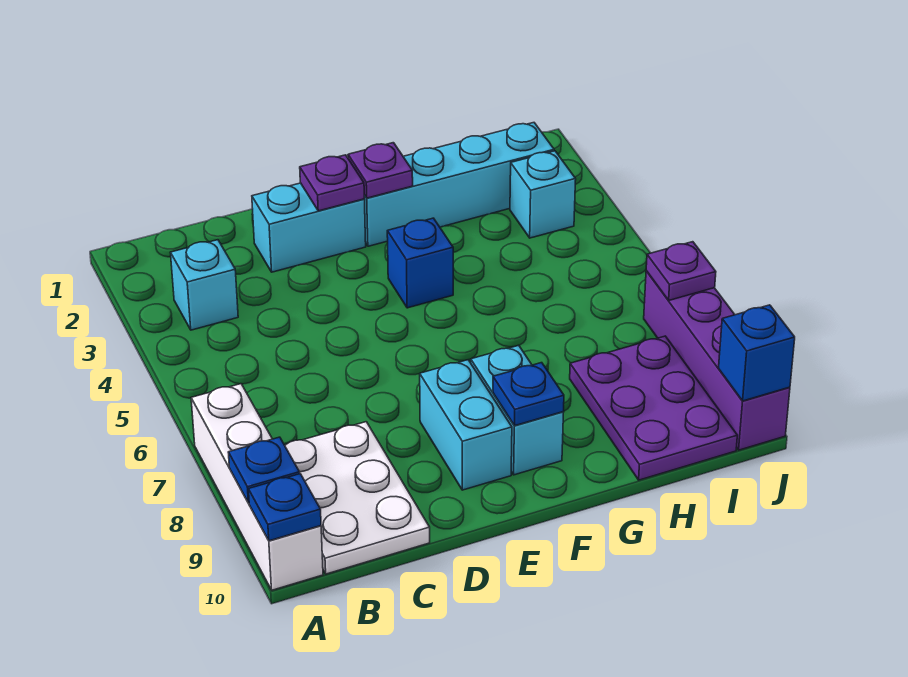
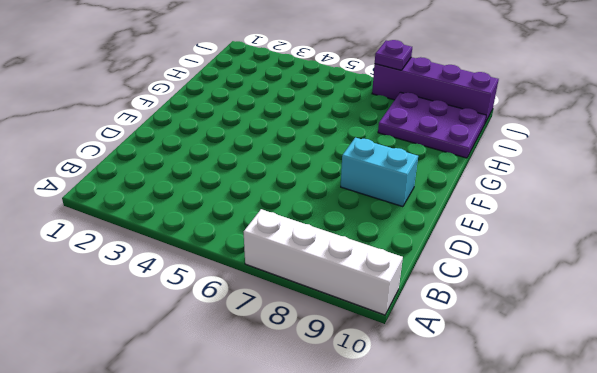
none -> cyan brick B3 level 1
none -> white plate B8:C10 level 1
none -> cyan brick D2:E2 level 1

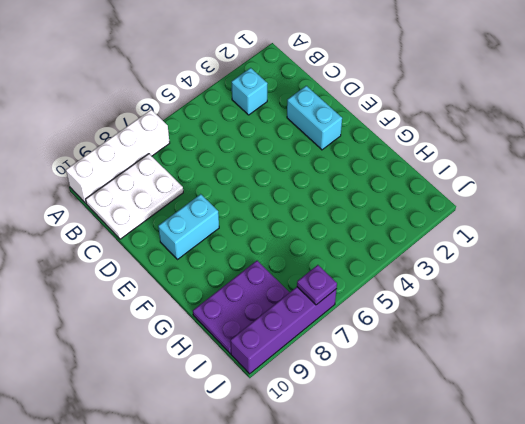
none -> cyan brick F2:I2 level 1
none -> blue brick F4 level 1
none -> cyan brick F8:F9 level 1

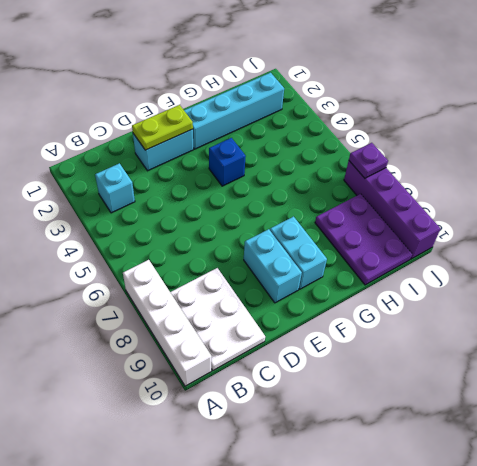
lime plate D2:E2 level 2 -> purple plate E2 level 2
none -> cyan brick I3 level 1
none -> blue plate A9 level 2
none -> blue plate A10 level 2

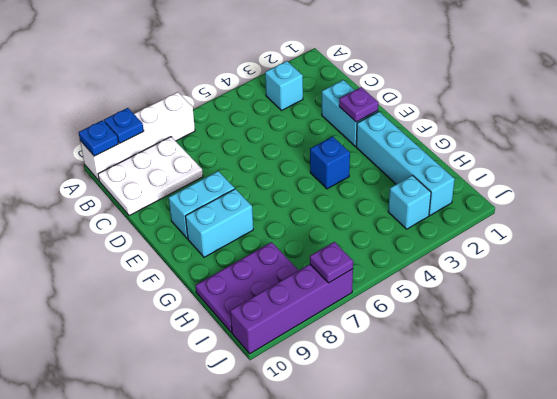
none -> purple plate F2 level 2
none -> blue plate F9 level 2
none -> blue brick J10 level 2

